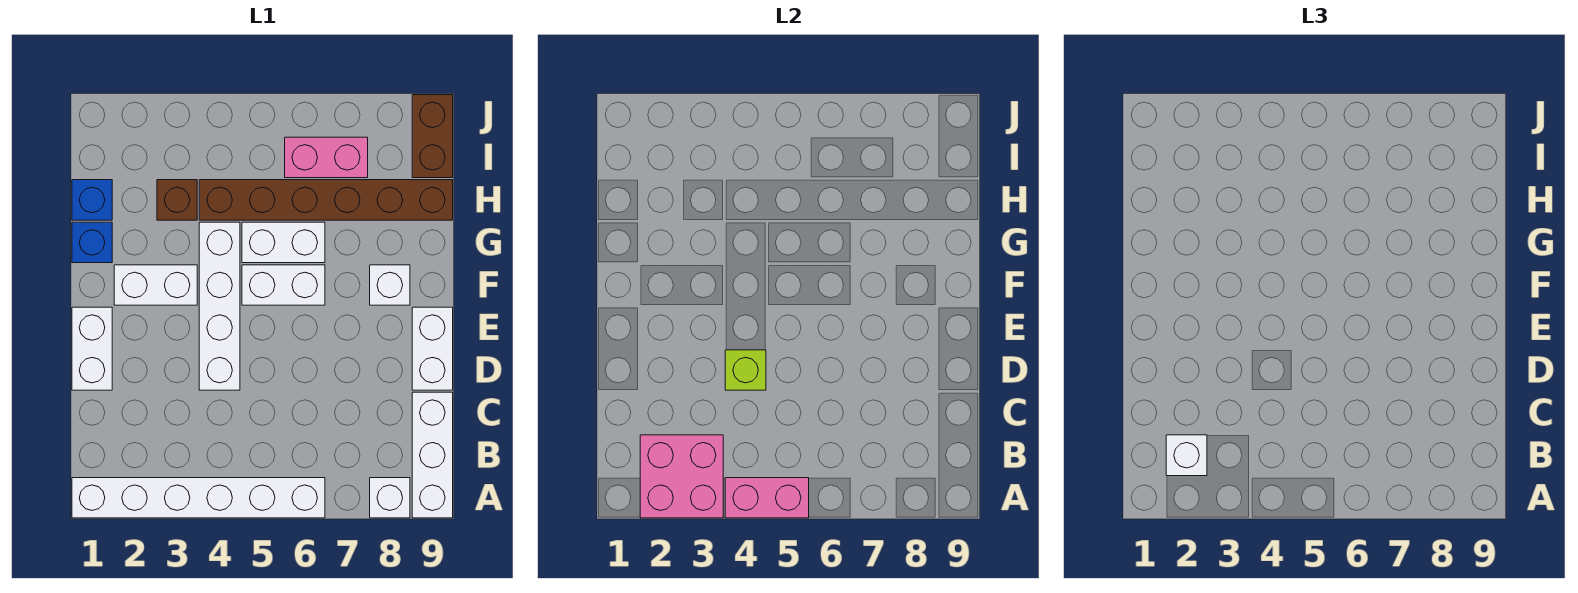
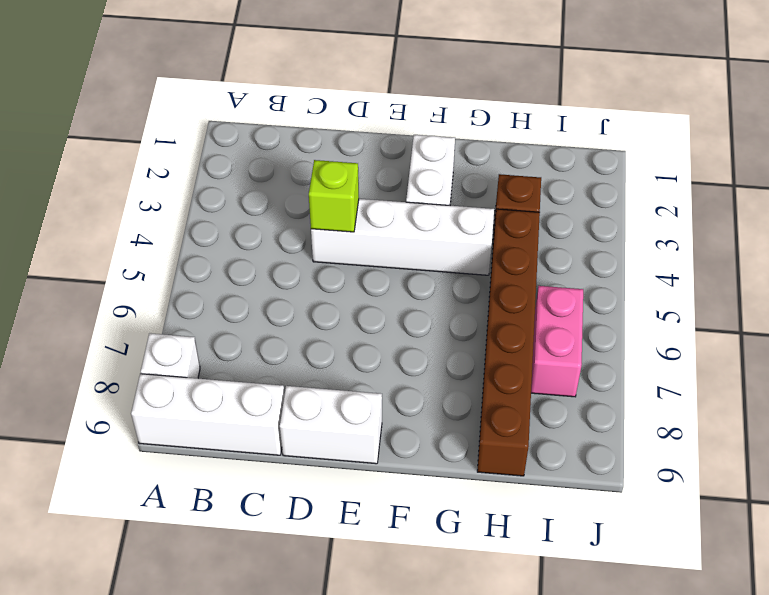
none -> white brick A1:A6 level 1
none -> white brick D1:E1 level 1
none -> white brick F5:F6 level 1

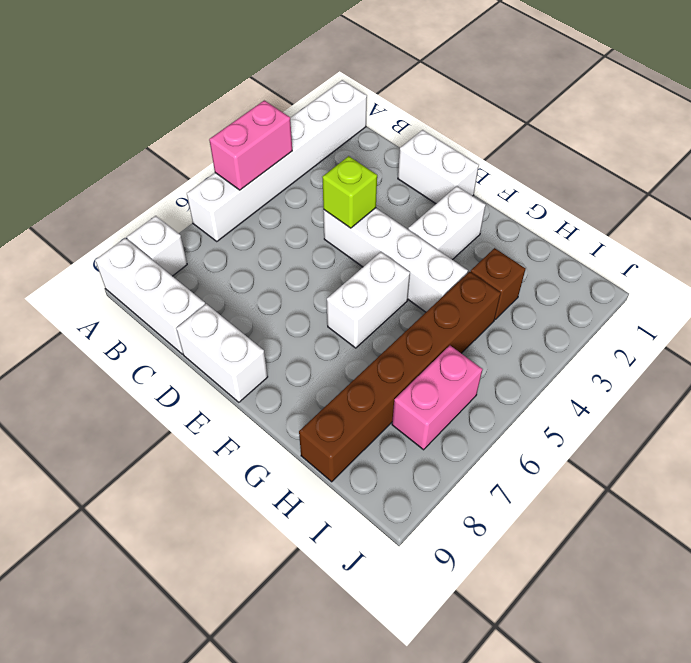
none -> white brick F8 level 1
none -> blue brick G1 level 1
none -> white brick G5:G6 level 1

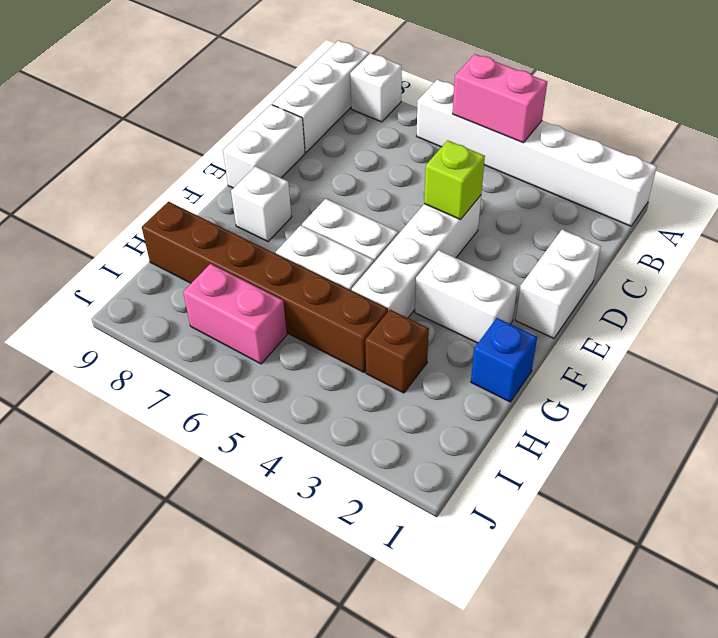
none -> blue brick H1 level 1
none -> brown brick I9:J9 level 1
none -> pink brick A2:B3 level 2

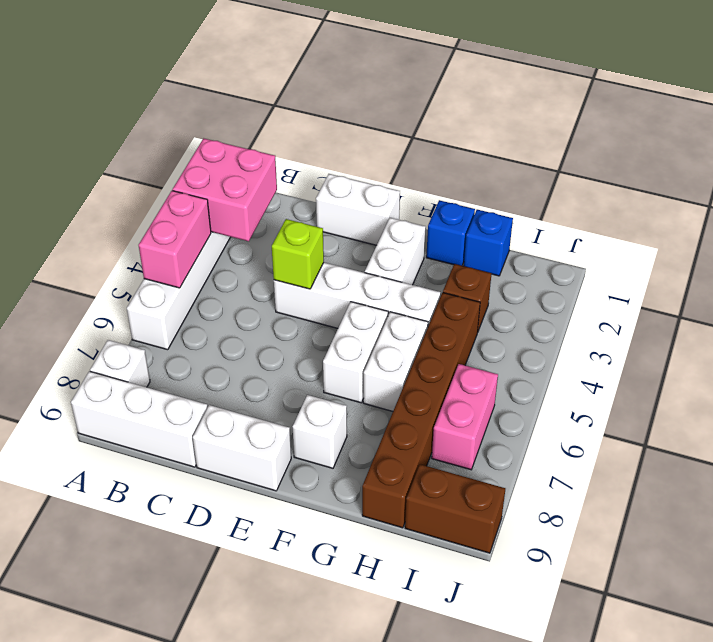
none -> white brick B2 level 3

